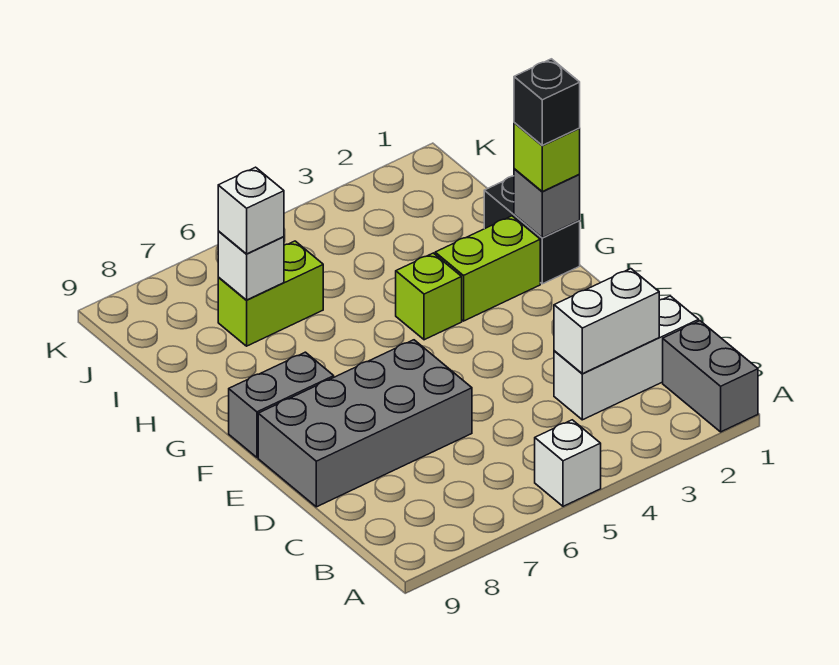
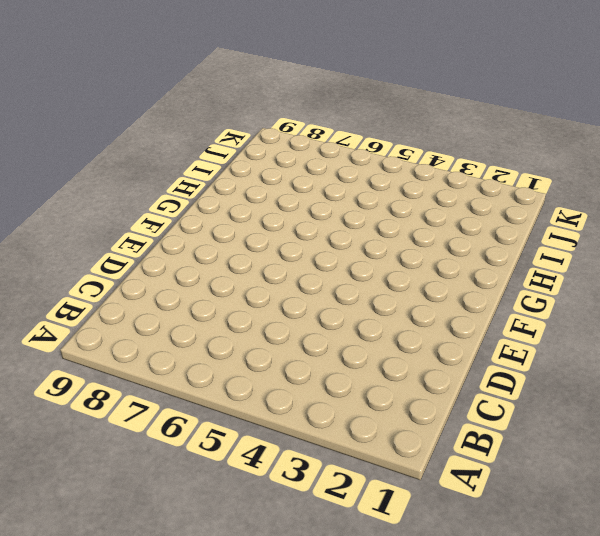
none -> grey brick A1:B1 level 1
none -> white brick A5 level 1
none -> white brick C1:C3 level 1

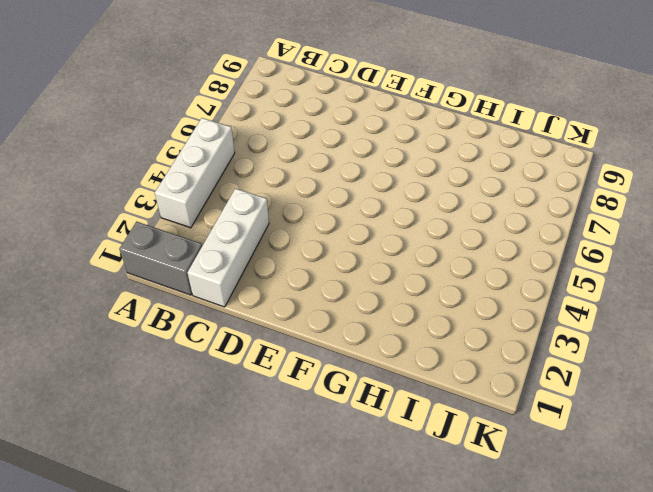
white brick A3:A5 level 1 -> white brick A5 level 1
none -> grey brick D6:E9 level 1
none -> grey brick F8:F9 level 1
none -> black brick G1:H1 level 1

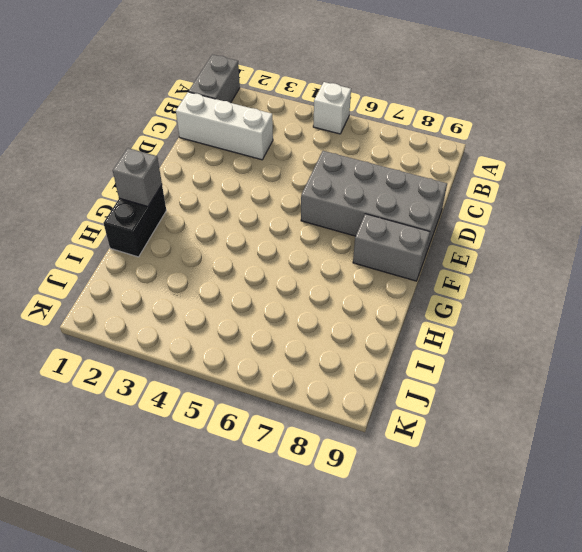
none -> lime brick G2:G3 level 1
none -> lime brick G4 level 1
none -> lime brick I6:I7 level 1

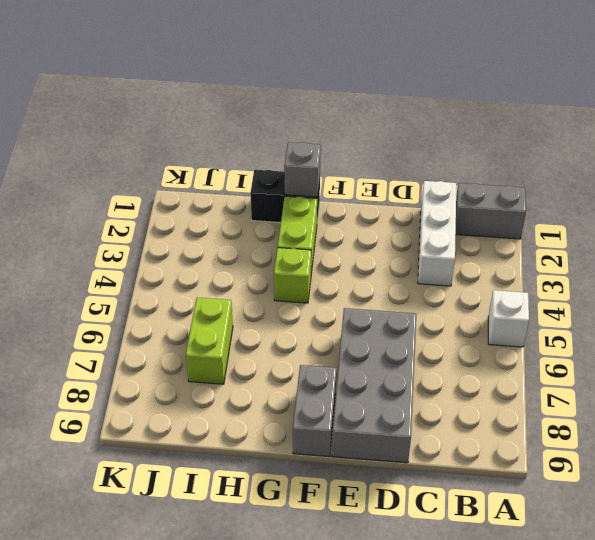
none -> white brick C2:C3 level 2
none -> white brick I7 level 2
none -> lime brick G1 level 3

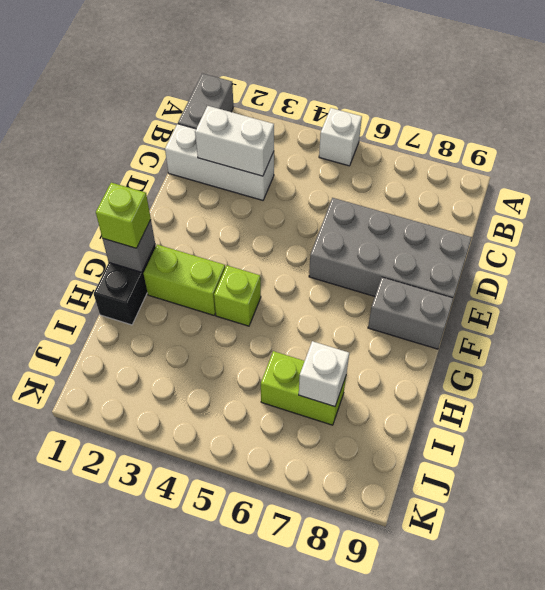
none -> white brick I7 level 3
none -> black brick G1 level 4

